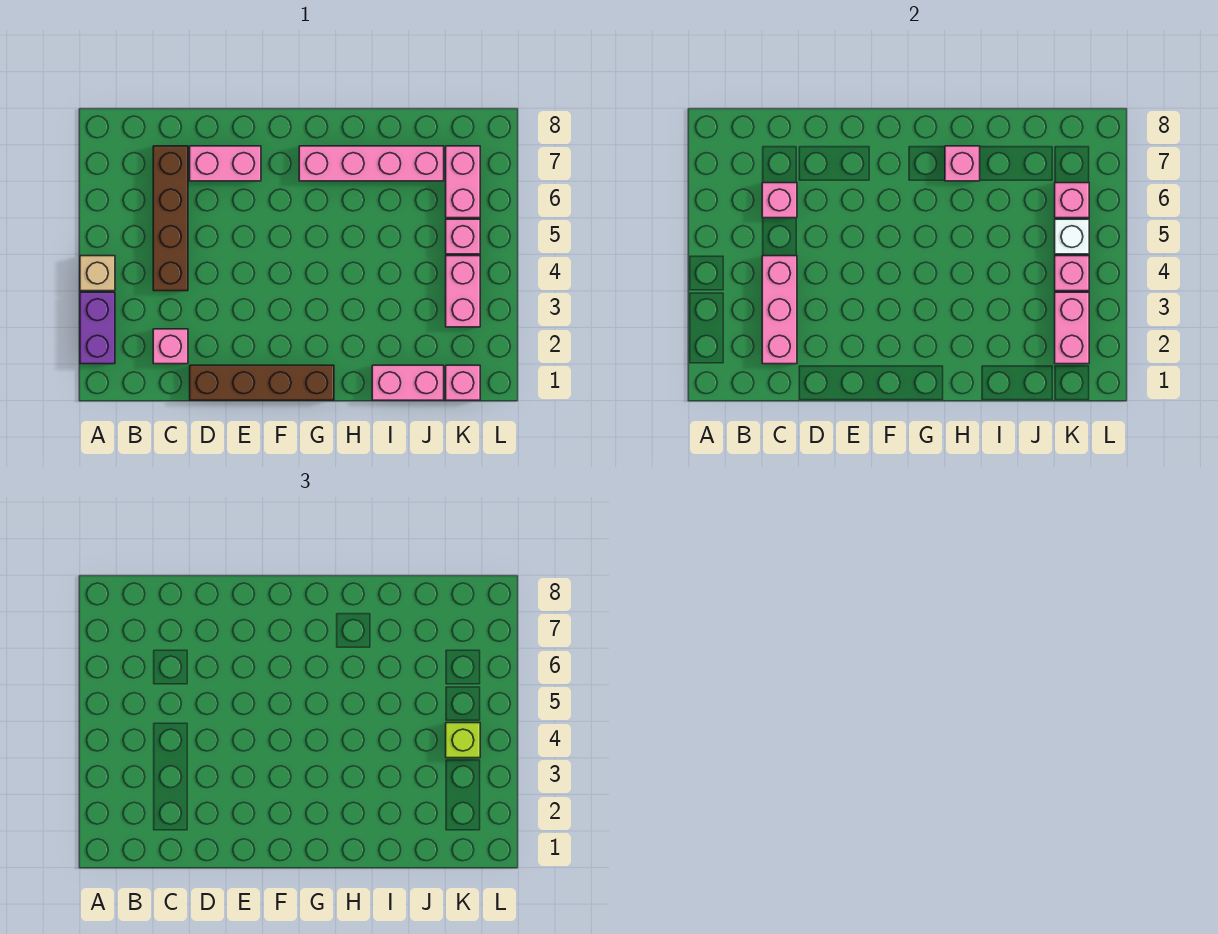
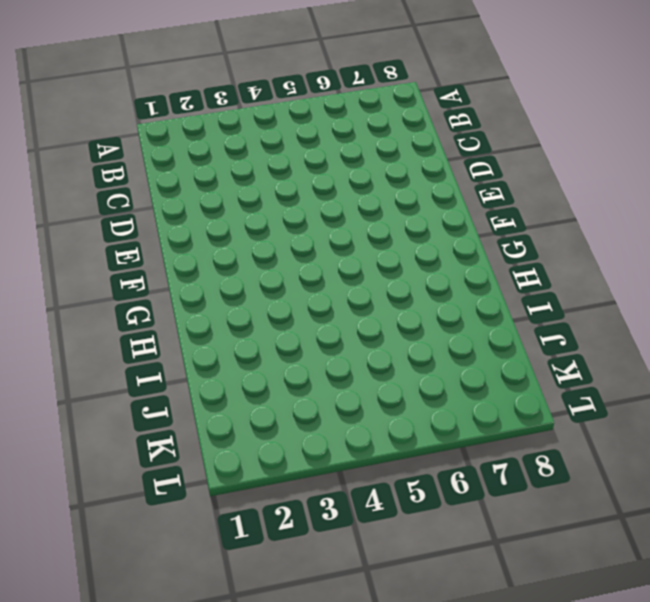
none -> purple brick A2:A3 level 1
none -> tan brick A4 level 1
none -> pink brick C2 level 1

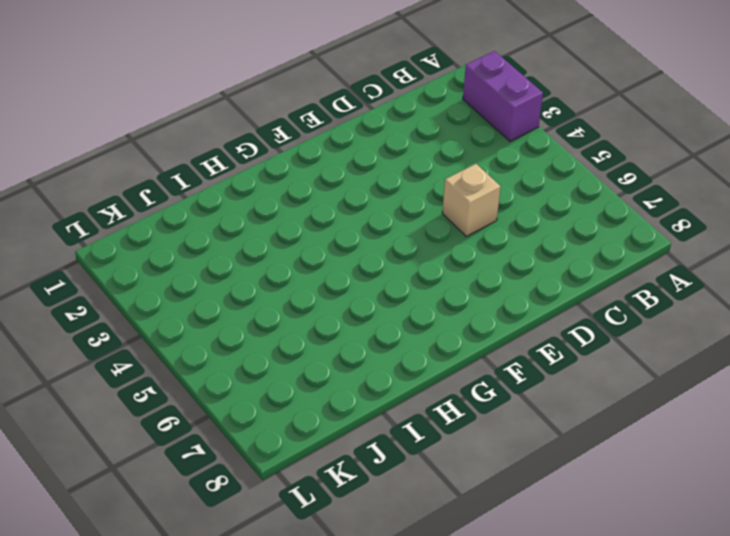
tan brick D5 level 1 -> tan brick A4 level 1
none -> pink brick C2 level 1
none -> brown brick C4:C7 level 1
none -> brown brick D1:G1 level 1

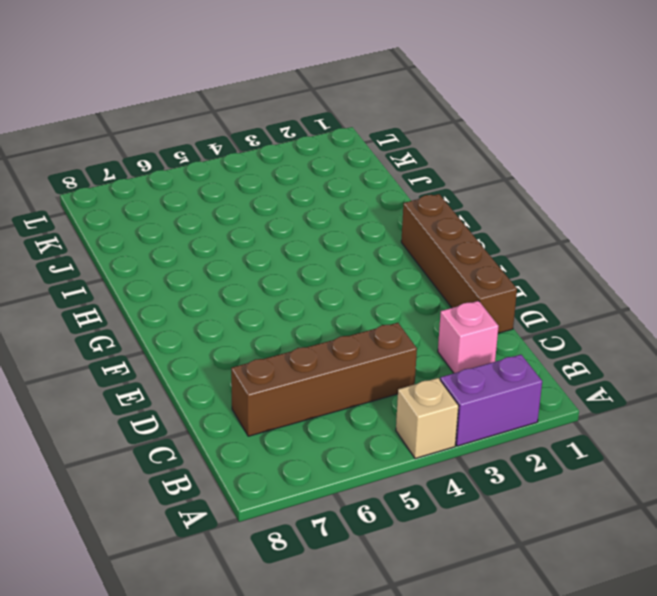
none -> pink brick D7:E7 level 1
none -> pink brick G7:J7 level 1
none -> pink brick I1:J1 level 1

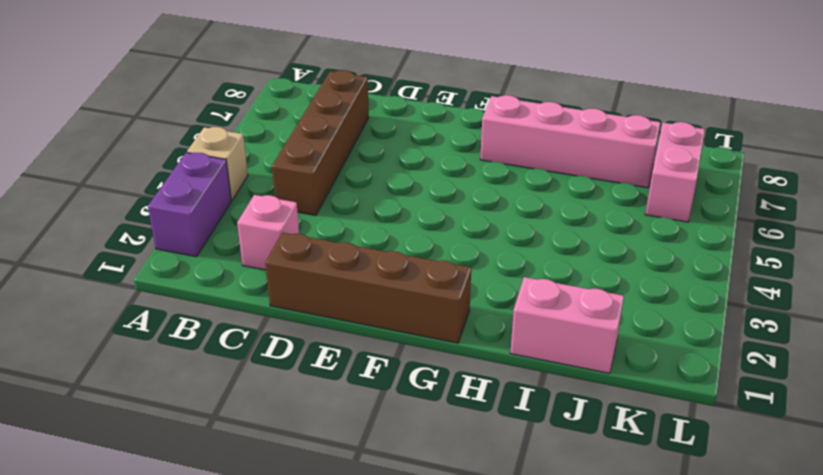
none -> pink brick D7:E7 level 1
none -> pink brick K1 level 1
none -> pink brick K3:K4 level 1

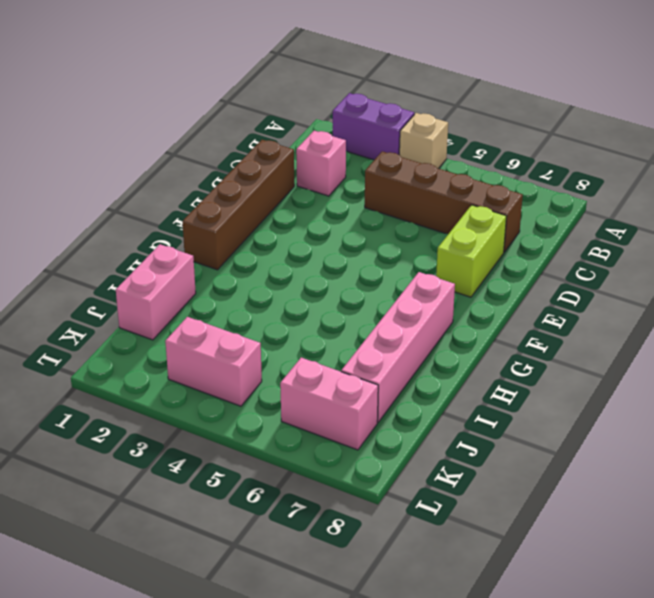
lime brick D7:E7 level 1 -> pink brick D7:E7 level 1
none -> pink brick K1 level 1
none -> pink brick K5 level 1
none -> pink brick C2:C4 level 2

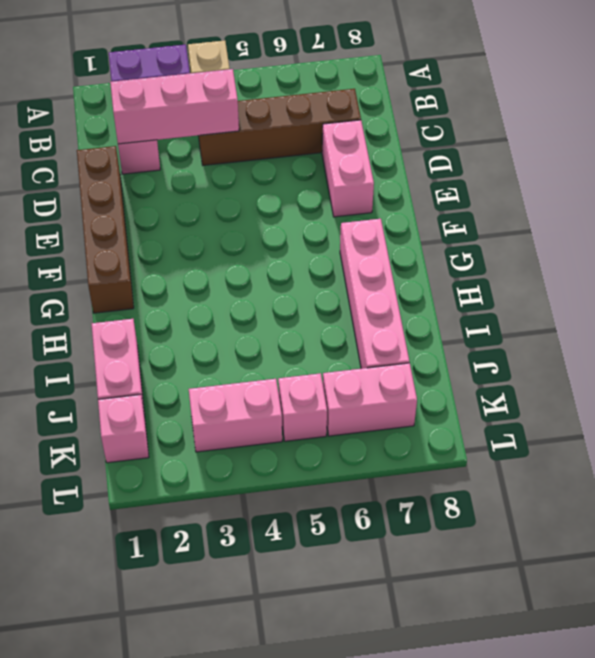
none -> pink brick C6 level 2
none -> pink brick H7 level 2
none -> pink brick K2:K3 level 2

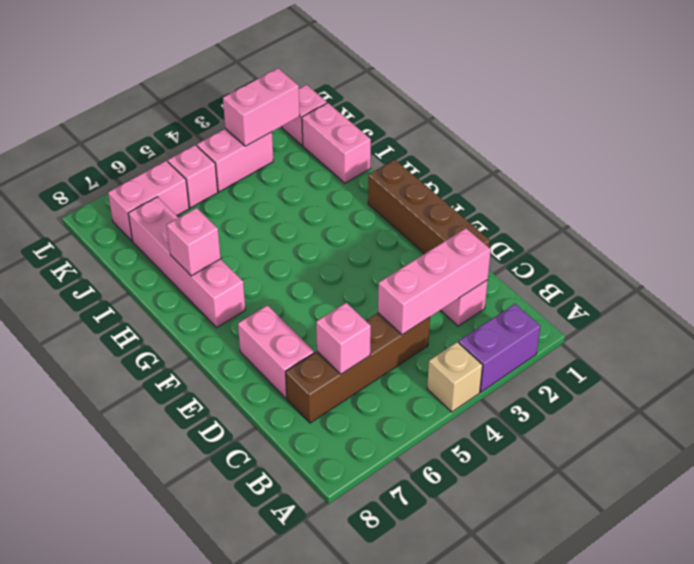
none -> pink brick K4 level 2
none -> white brick K5 level 2
none -> pink brick K6 level 2

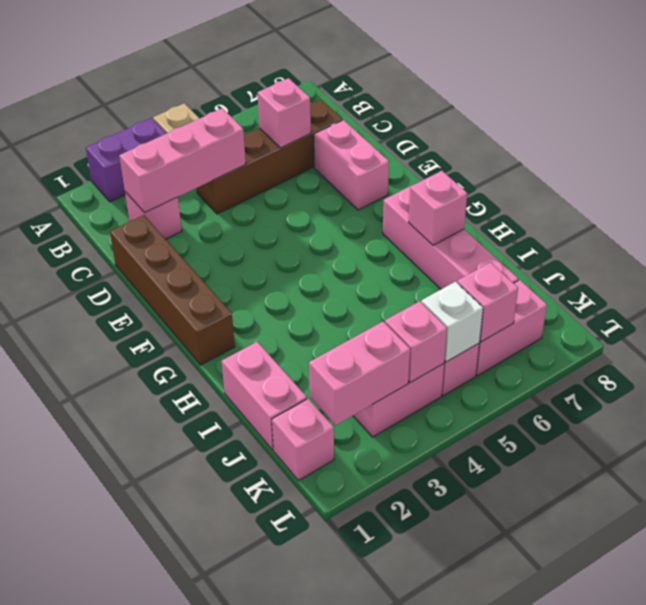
none -> lime brick K4 level 3

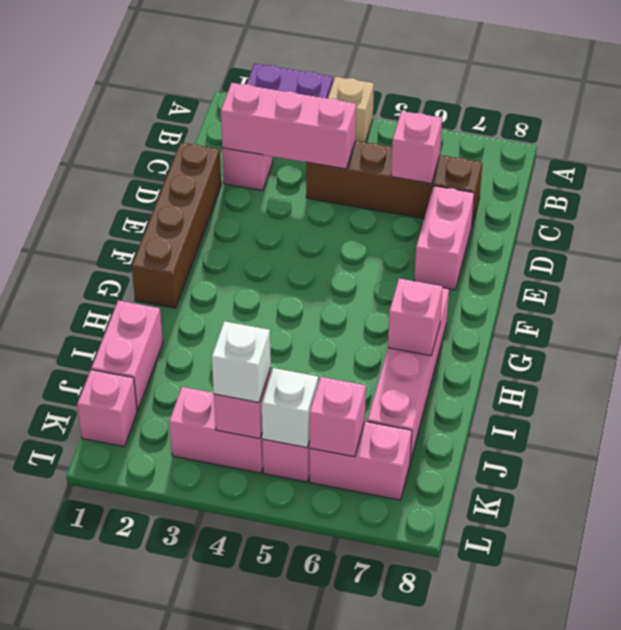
white brick K4 level 3 -> lime brick K4 level 3
none -> pink brick K2:K3 level 2

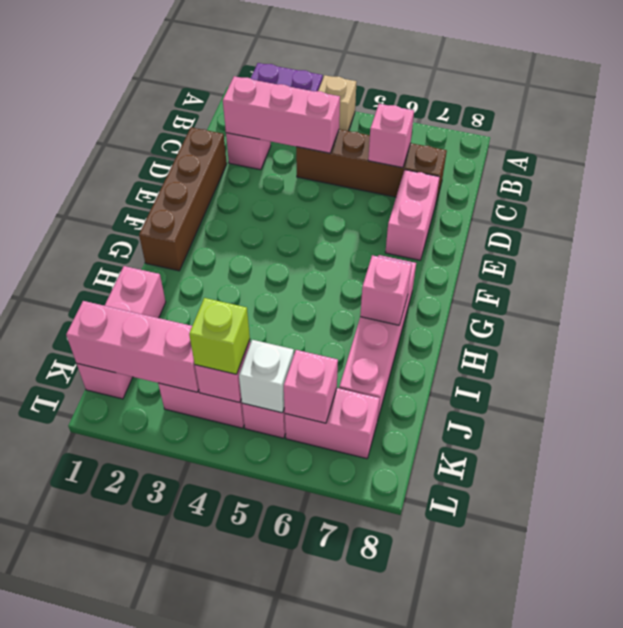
pink brick K1:K3 level 2 -> pink brick K2:K3 level 2

